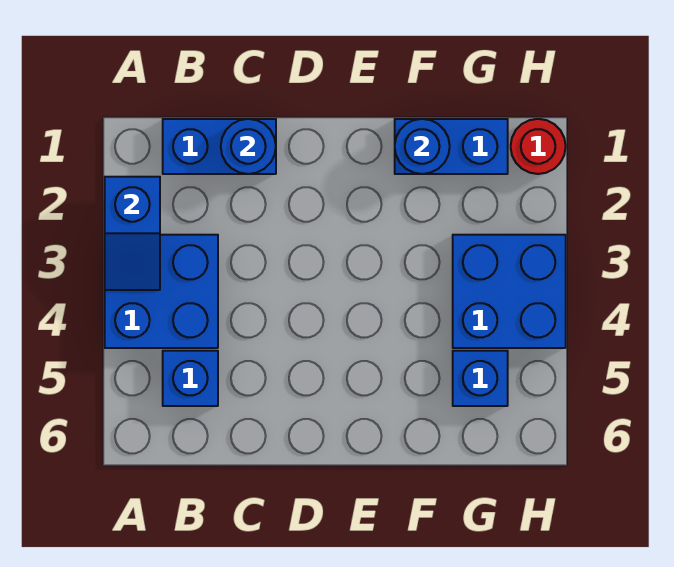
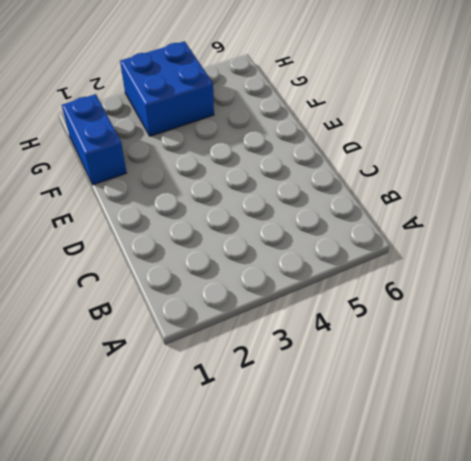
none -> blue brick A3:B4 level 1
none -> blue brick B1:C1 level 1

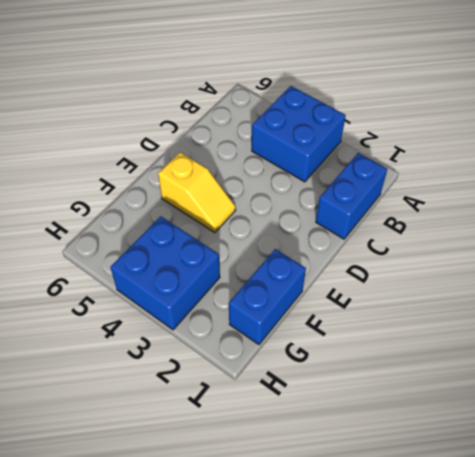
yellow slope E4:E5 level 1 top 5 -> none
none -> blue brick B5 level 1
none -> blue brick G5 level 1

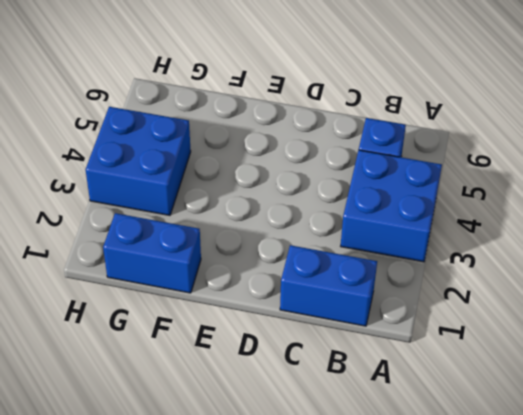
none -> blue brick G5 level 1
none -> red round brick H1 level 1

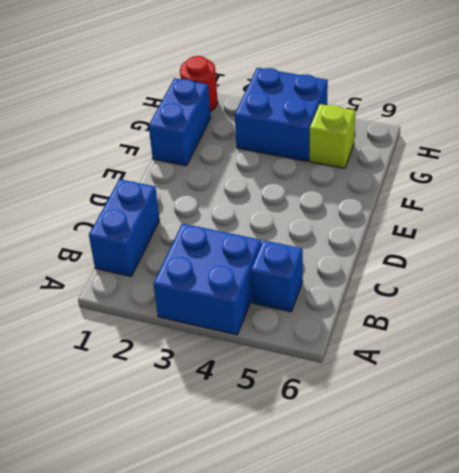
lime brick G5 level 1 -> blue brick G5 level 1
none -> blue slope A2:A3 level 2 top 2
none -> blue round brick C1 level 2

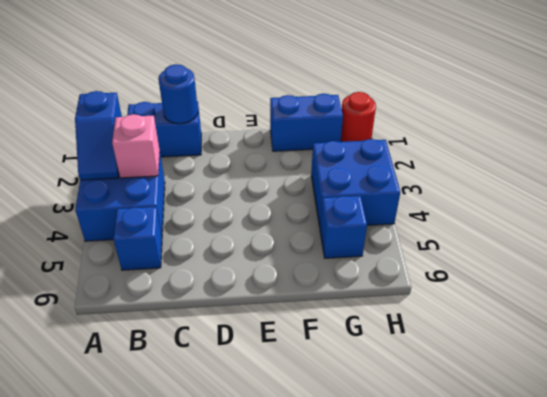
pink brick B3 level 2 -> none
none -> blue round brick F1 level 2

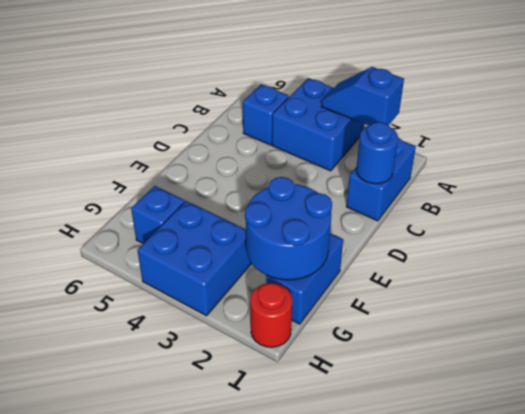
blue round brick F1:G2 level 2 -> blue round brick F1 level 2

